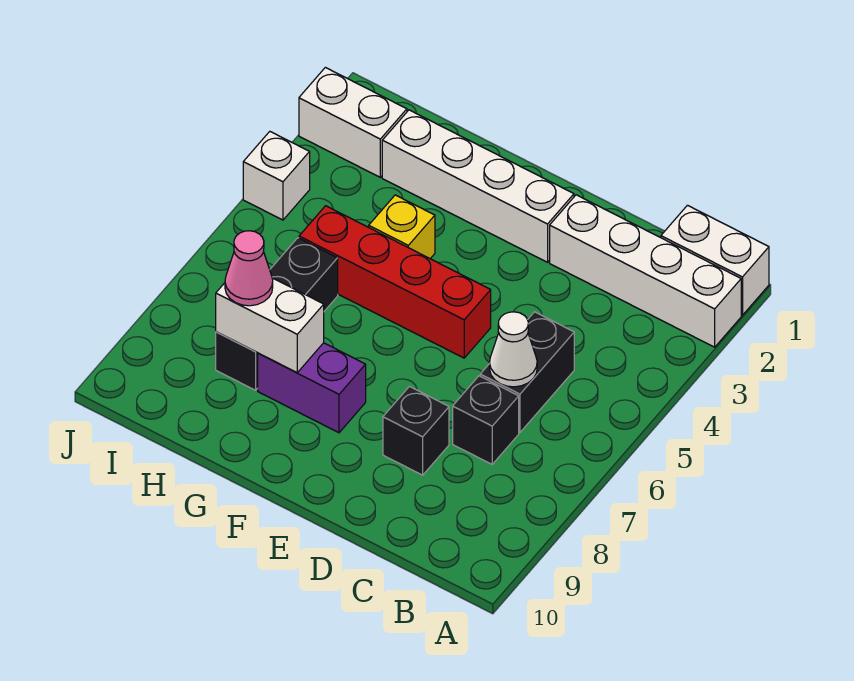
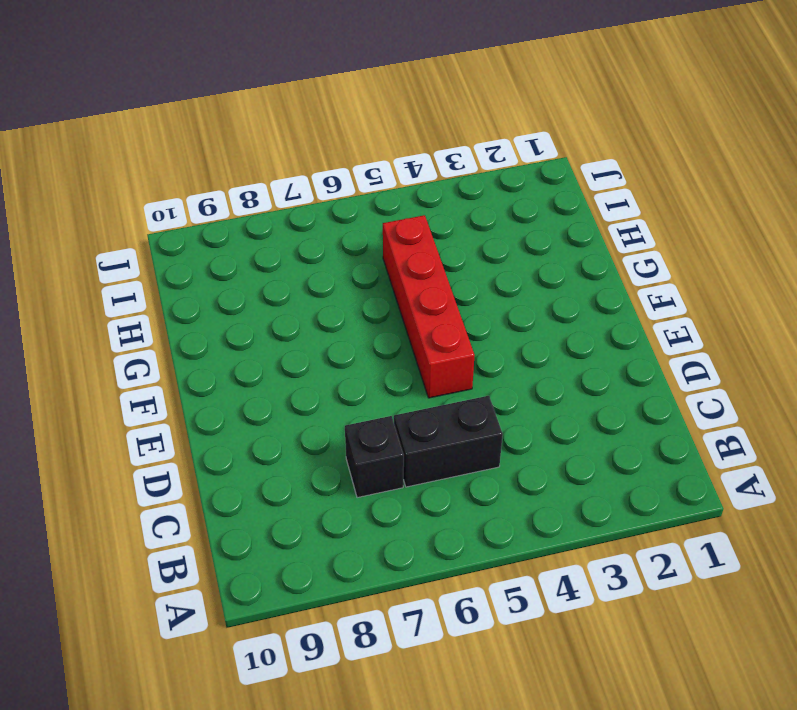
none -> white brick A1:B1 level 1
none -> white brick A2:D2 level 1
none -> black brick D8 level 1

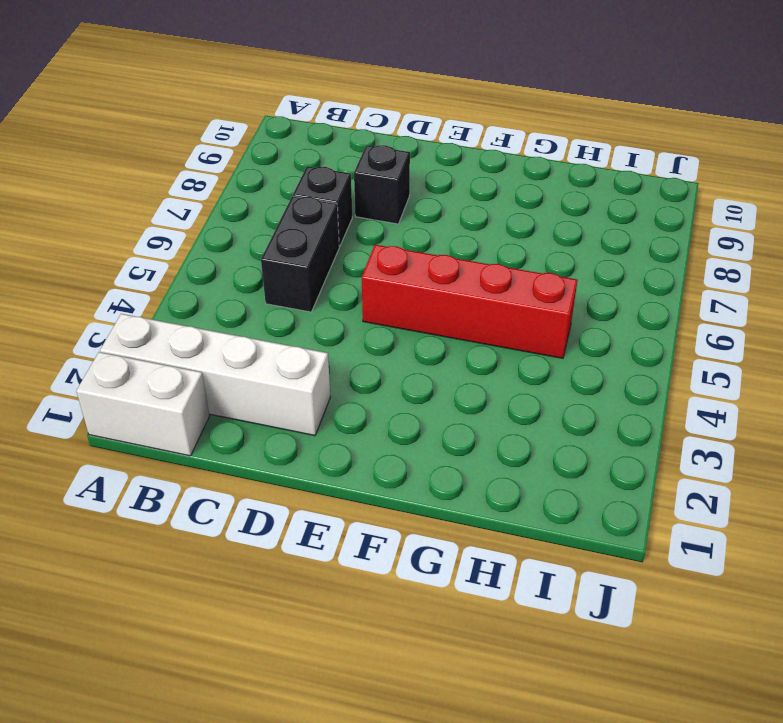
none -> white brick E2:H2 level 1
none -> purple brick F8:G8 level 1
none -> yellow brick G4 level 1

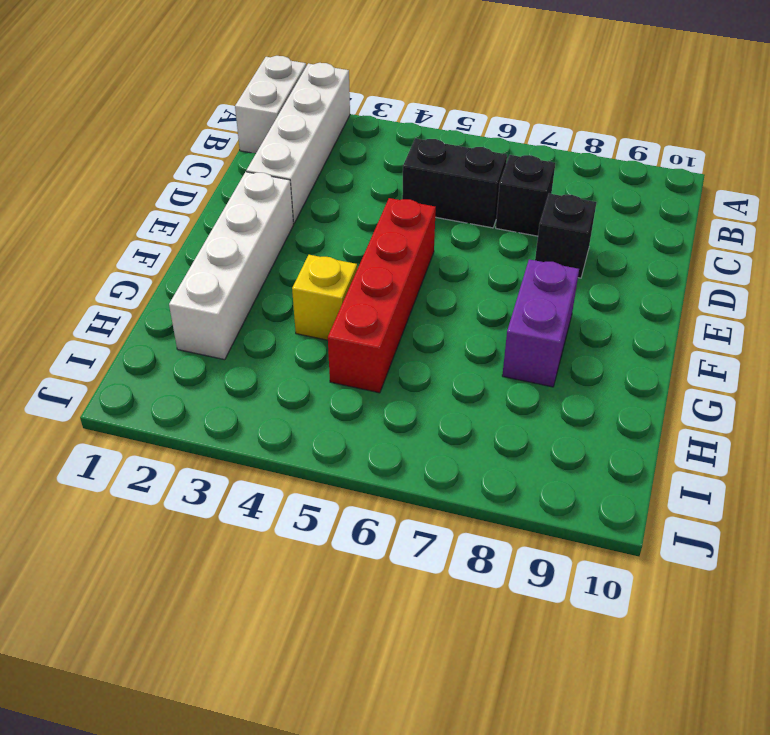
none -> black brick H6:H8 level 1
none -> white brick I2:J2 level 1
none -> white brick J4 level 1

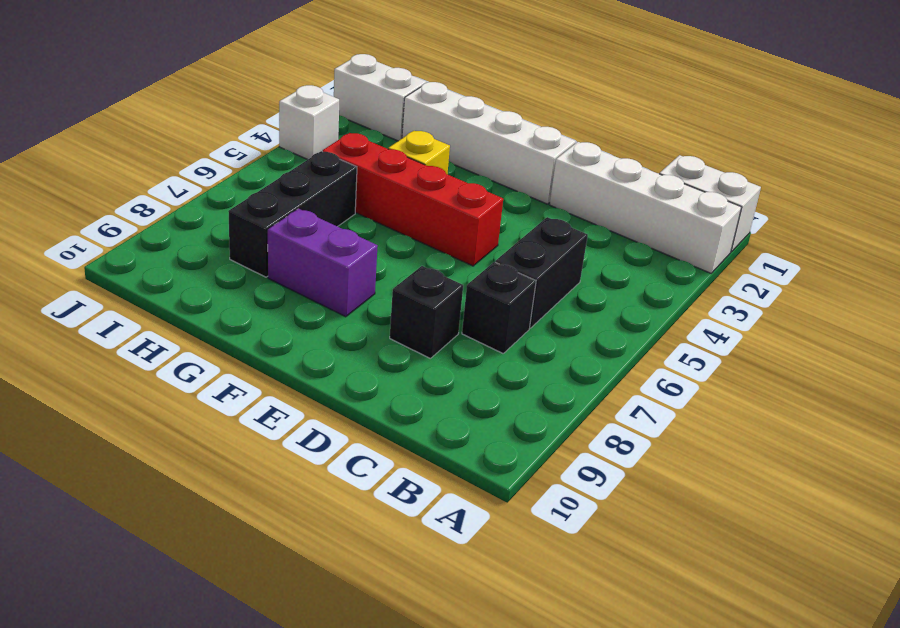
none -> white cone C6 level 2
none -> white brick G8:H8 level 2
none -> pink cone H8 level 3

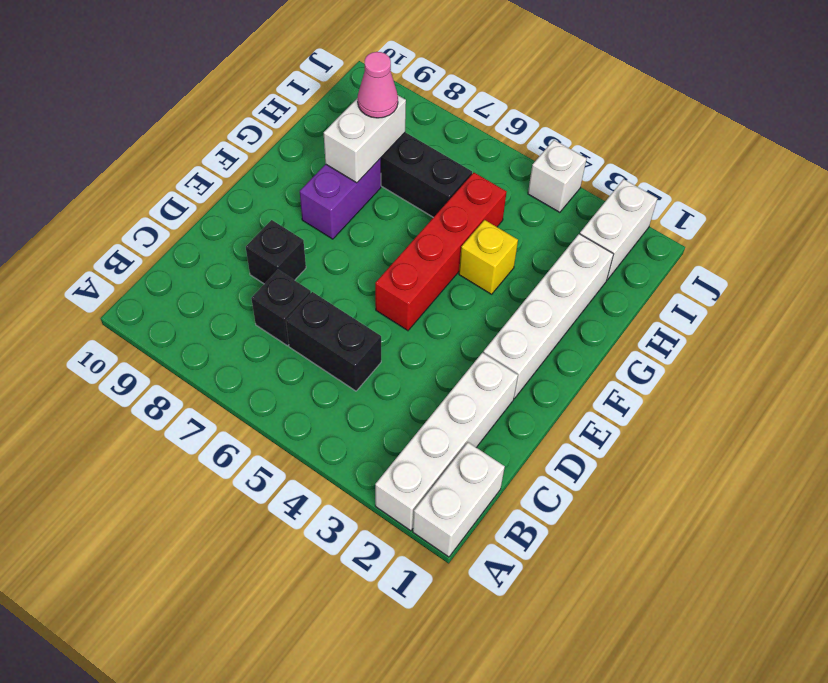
none -> white cone C6 level 2

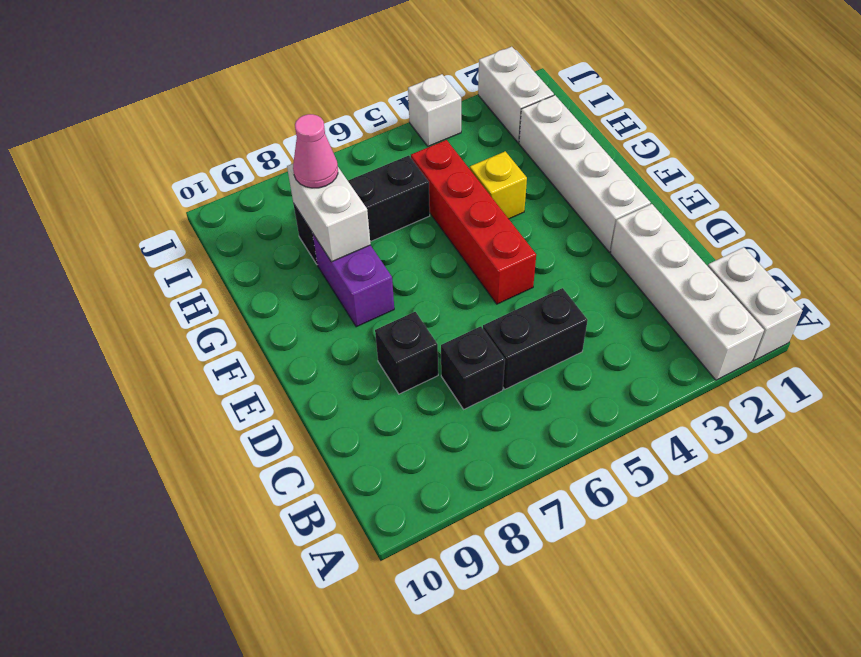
none -> white cone C6 level 2

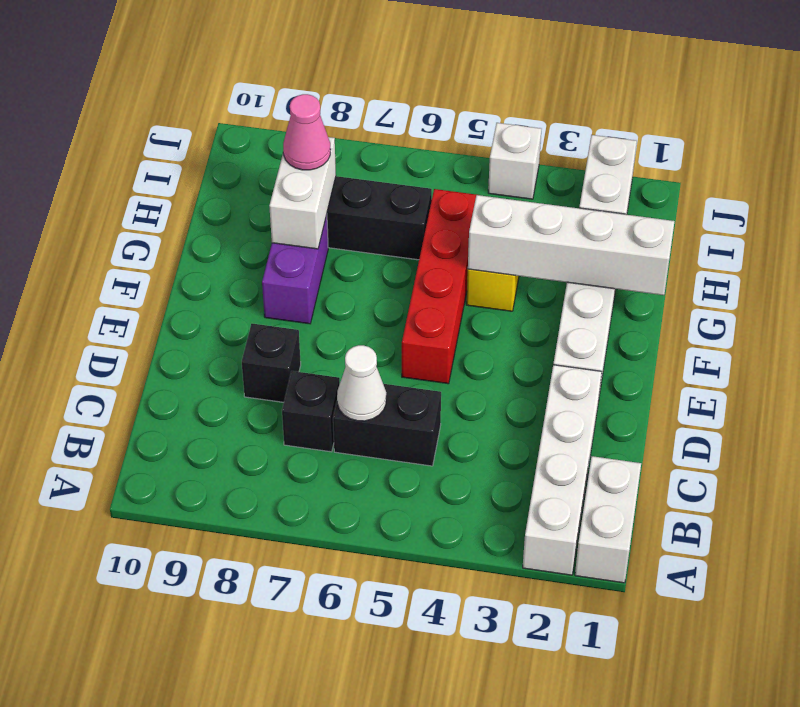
white brick G1:G4 level 2 -> none

